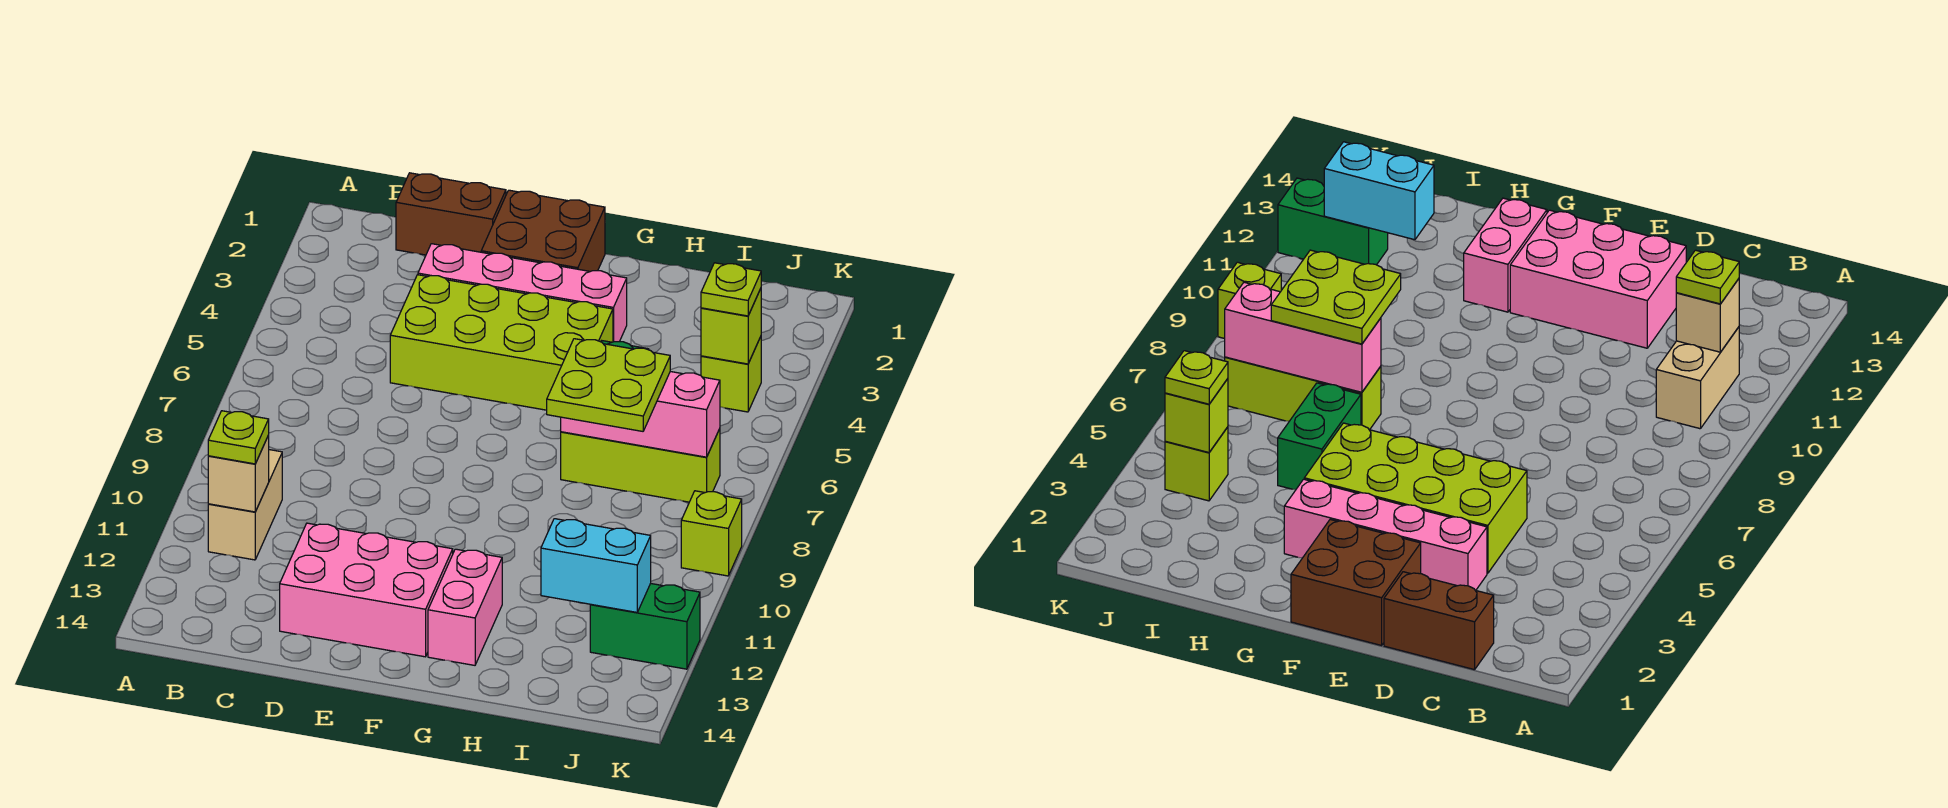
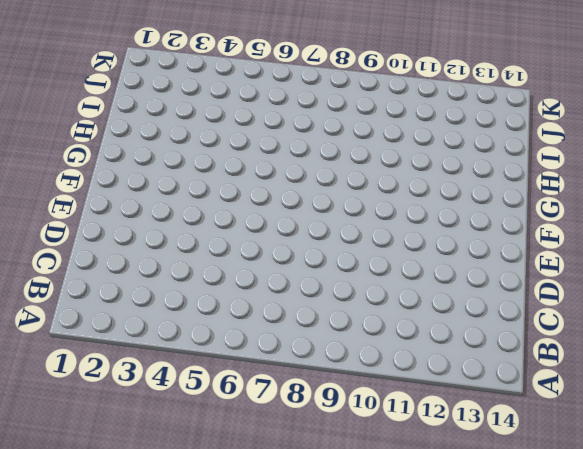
none -> tan brick B10:B11 level 1
none -> brown brick C1:D1 level 1
none -> pink brick D3:G3 level 1

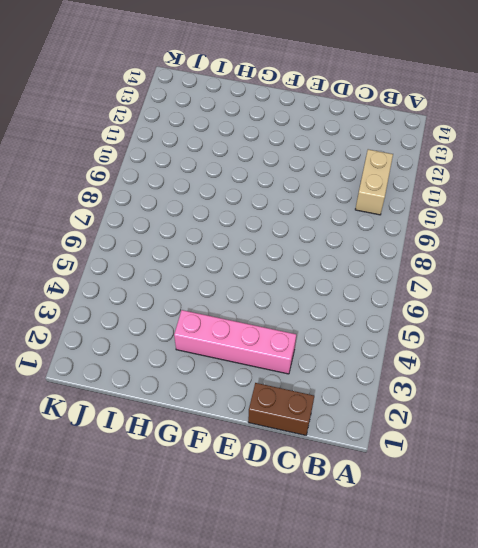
none -> lime brick D4:G5 level 1
none -> pink brick D12:F13 level 1
none -> brown brick E1:F2 level 1

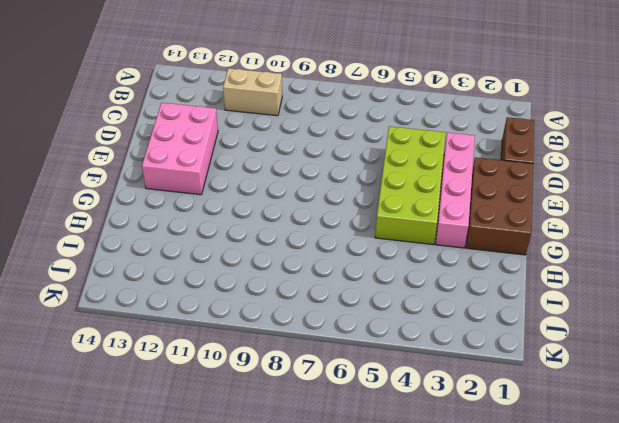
brown brick E1:G2 level 1 -> brown brick E1:F2 level 1
none -> pink brick G12:G13 level 1
none -> green brick H5:H6 level 1
none -> lime brick H7:J7 level 1

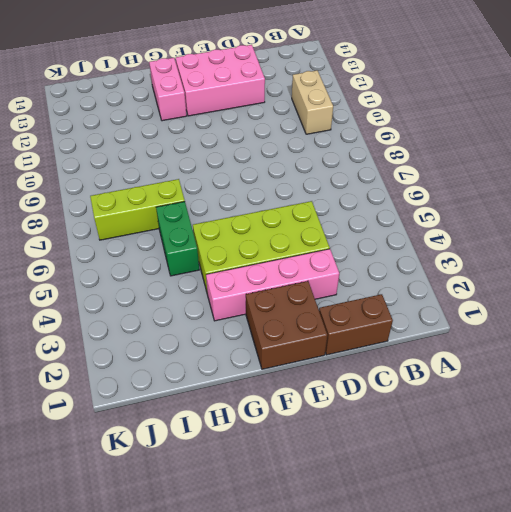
none -> lime brick J4 level 1
none -> green brick J12:K12 level 1
none -> lime brick K9 level 1

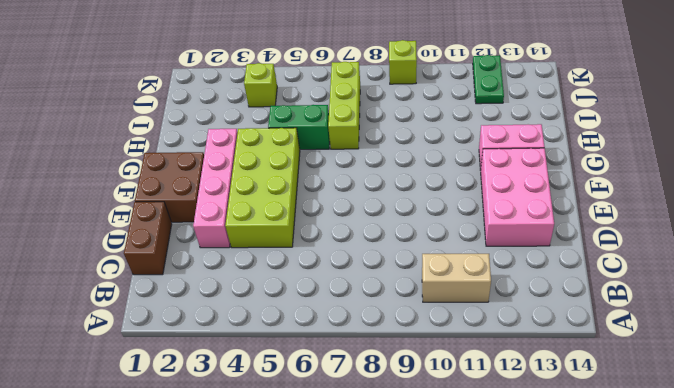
green plate J12:K12 level 1 -> green brick J12:K12 level 1
none -> tan brick B11 level 2
none -> pink brick H7:J7 level 2
none -> cyan brick I12:J12 level 2

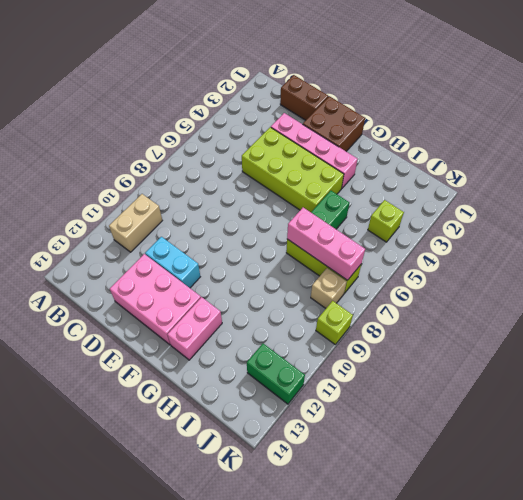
cyan brick D11:E11 level 1 -> cyan brick I12:J12 level 2
tan brick J8 level 1 -> tan brick B11 level 2
none -> lime brick J4 level 2
none -> lime plate B11 level 3
none -> lime plate H7:I8 level 3

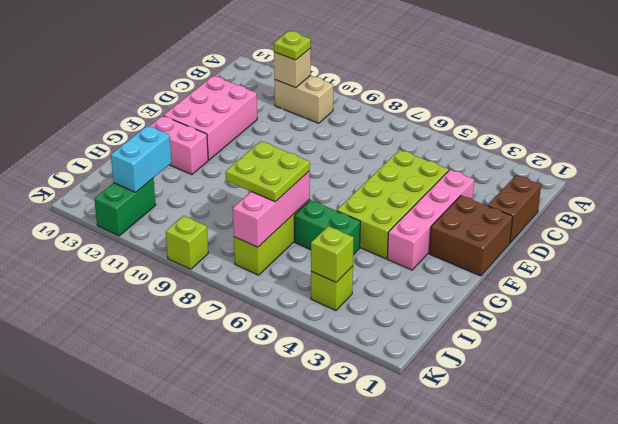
none -> lime plate J4 level 3

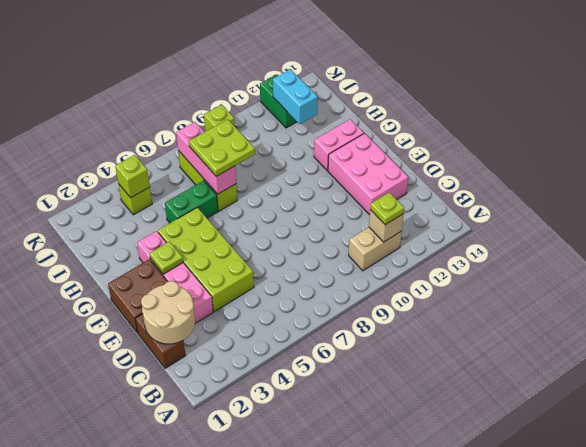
tan round brick C1:D2 level 2 -> none
lime plate F3 level 2 -> lime plate J4 level 3

